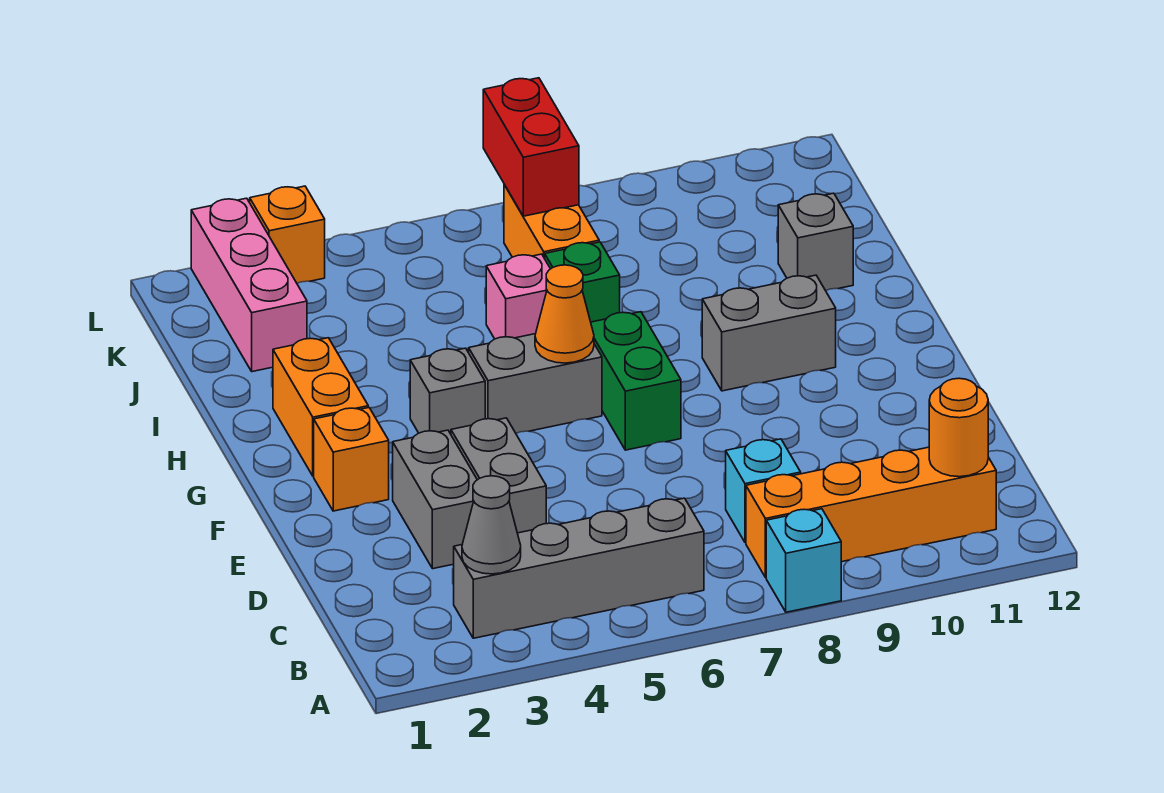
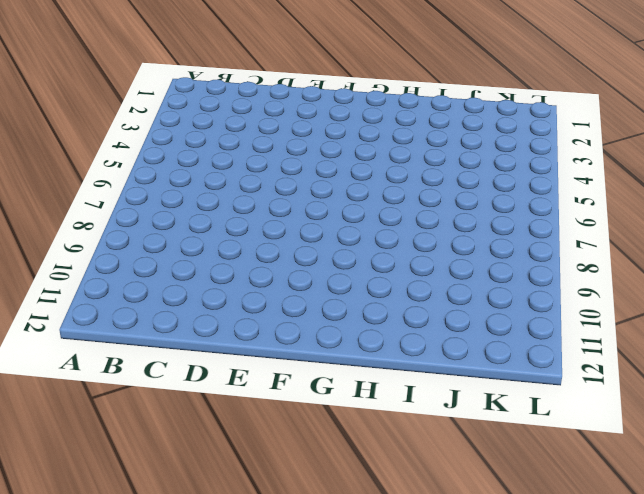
none -> cyan brick A8 level 1
none -> grey brick B3:B6 level 1
none -> orange brick B8:B11 level 1

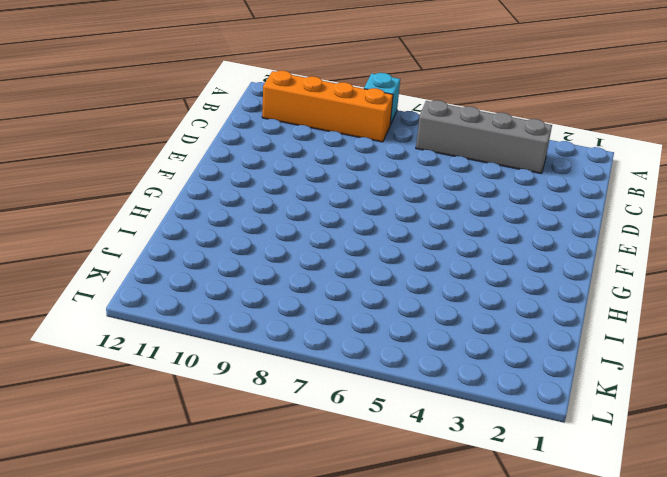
none -> cyan brick C8 level 1
none -> grey brick D3:E3 level 1
none -> grey brick D4:E4 level 1

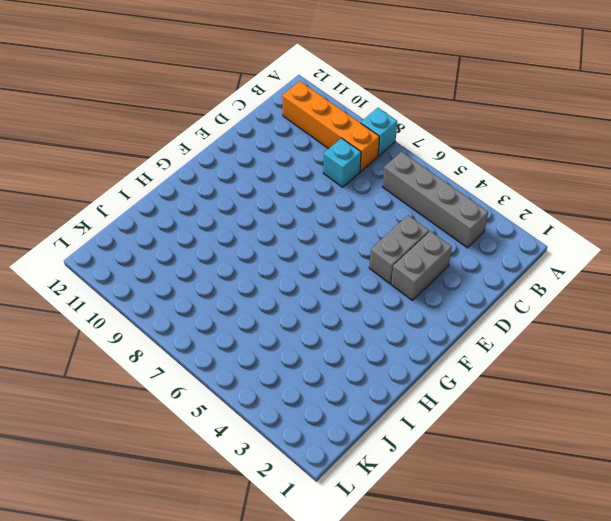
none -> orange brick F2 level 1
none -> green brick F7:G7 level 1
none -> orange brick G2:H2 level 1

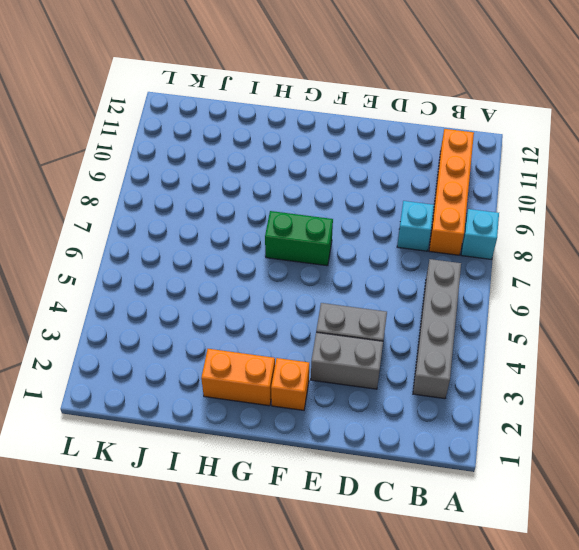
none -> grey brick G4 level 1
none -> grey brick G5:G6 level 1
none -> grey brick G9:G10 level 1

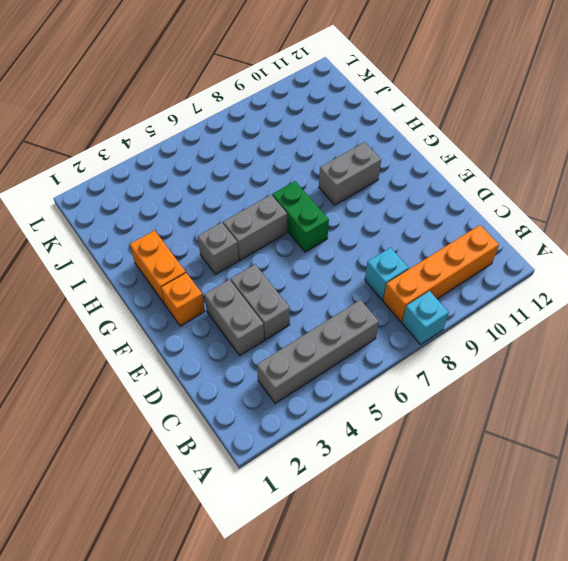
none -> pink brick I6 level 1
none -> green brick I7 level 1
none -> grey brick I11 level 1

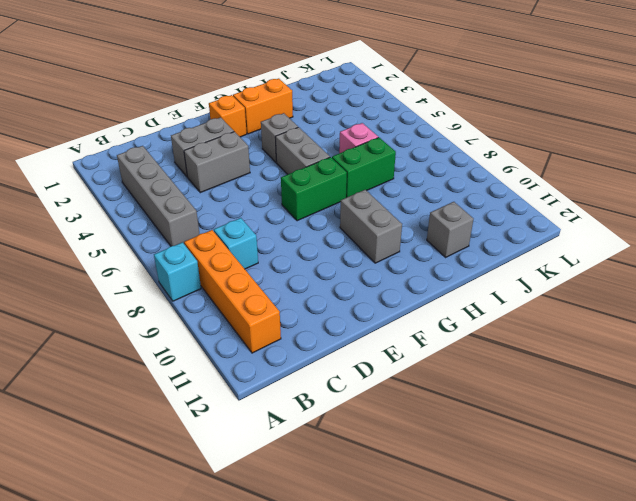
green brick H7:I7 level 1 -> green brick I7 level 1
none -> pink brick J2:L2 level 1
none -> orange brick J7:K7 level 1
none -> orange brick L3 level 1

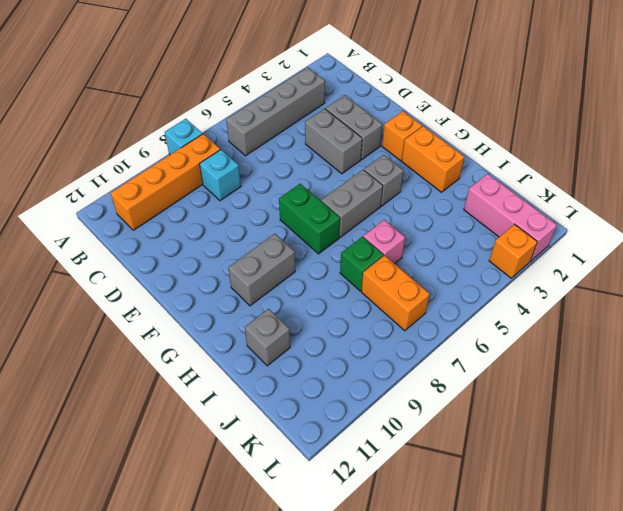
none -> grey cone B3 level 2
none -> orange round brick B11 level 2
none -> orange cone G6 level 2

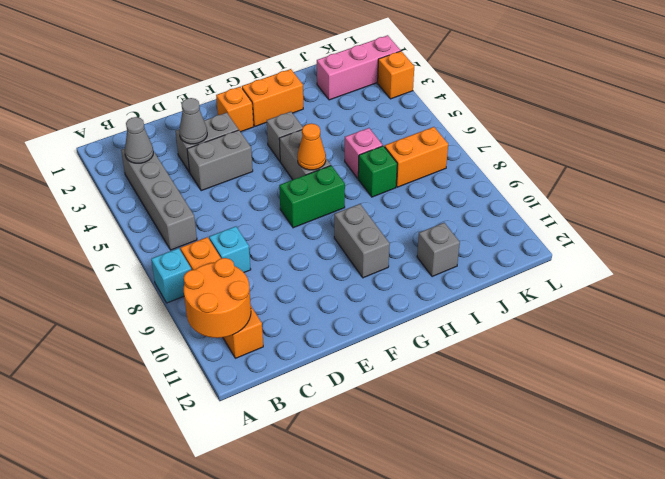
orange round brick A10:B11 level 2 -> orange round brick B11 level 2
grey cone D3 level 2 -> none
none -> red brick K7:L7 level 2

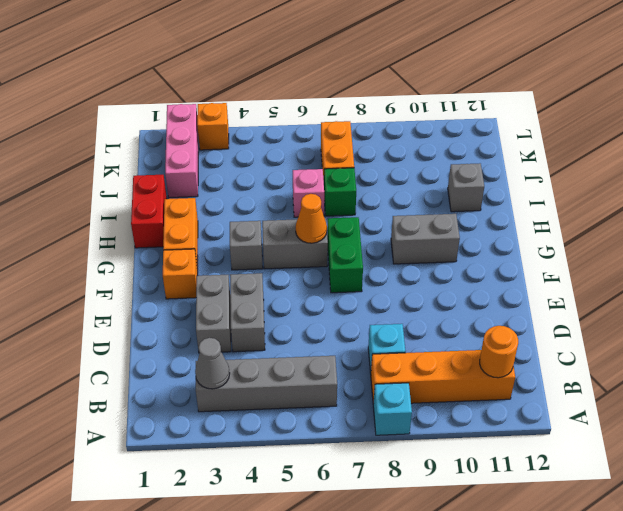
red brick H1:I1 level 1 -> red brick K7:L7 level 2

